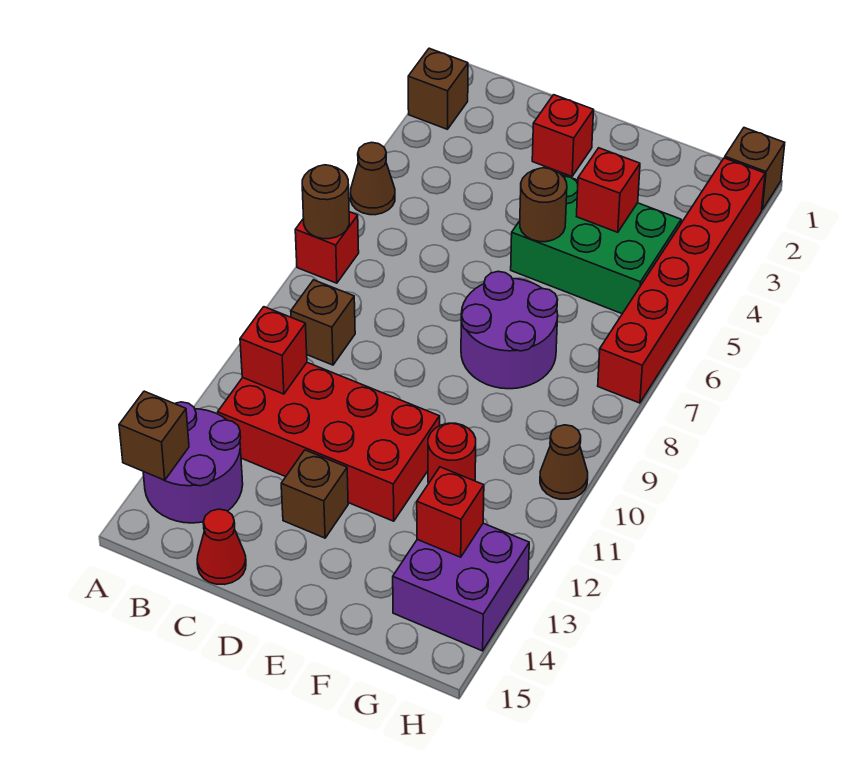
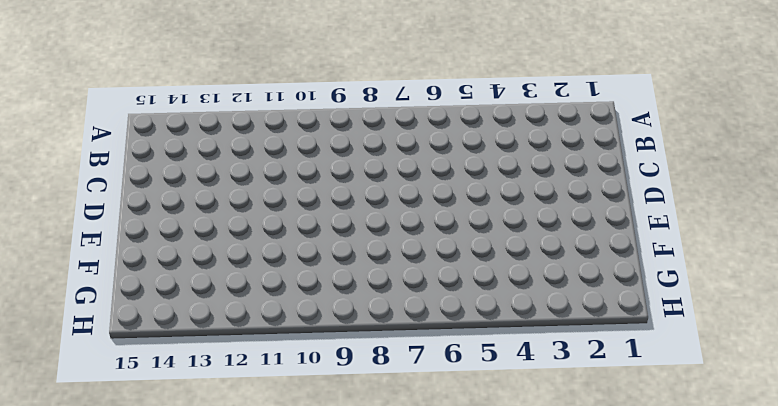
none -> brown brick A2 level 1
none -> brown cone A5 level 1
none -> red brick A7 level 1

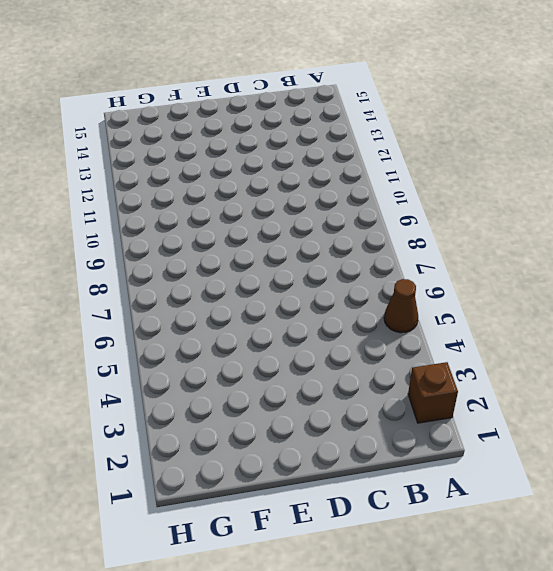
none -> red brick A7 level 1
none -> purple round brick A13:B14 level 1
none -> brown brick B9 level 1

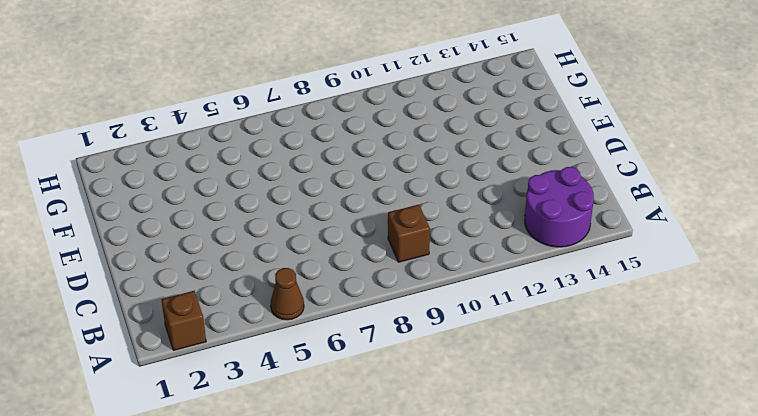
none -> red brick A7 level 1
none -> red brick B11:E12 level 1
none -> red cone C15 level 1

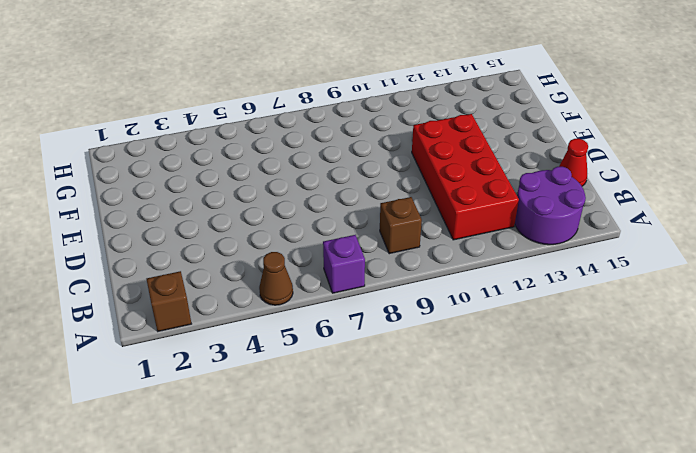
purple brick A7 level 1 -> red brick A7 level 1
none -> red brick D2 level 1
none -> brown brick D13 level 1
none -> green brick E4:G5 level 1

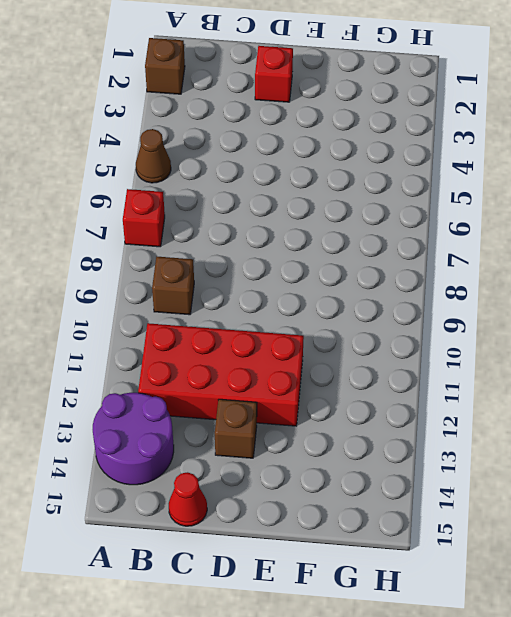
none -> green brick E4:G5 level 1
none -> purple round brick E7:F8 level 1
none -> red round brick F11 level 1

